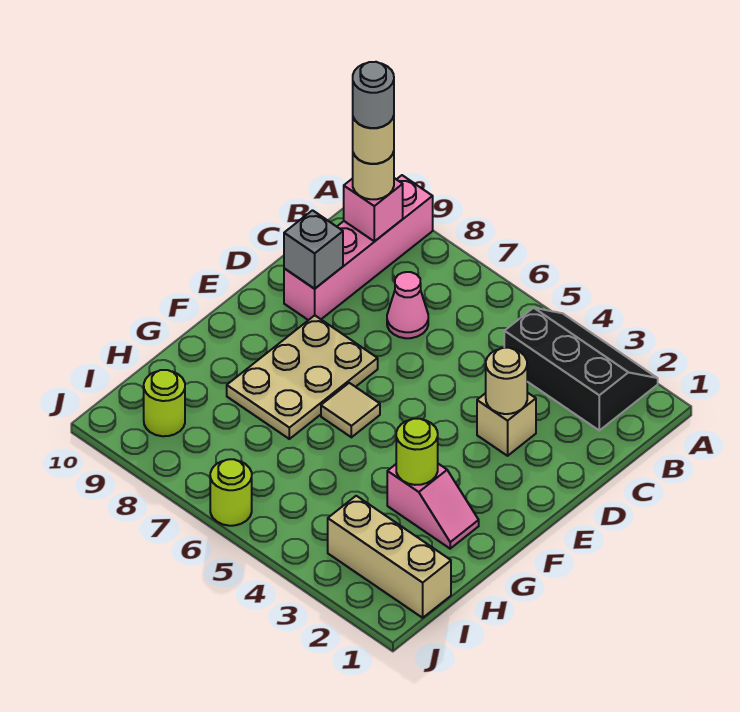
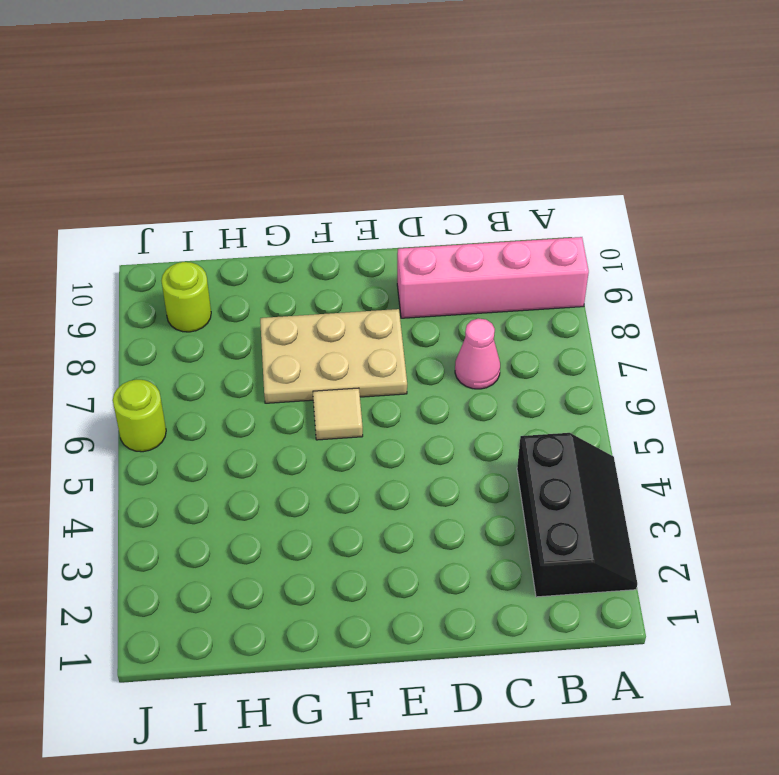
none -> tan brick D3 level 1
none -> pink slope G2:G3 level 1 top 3
none -> tan brick I1:I3 level 1

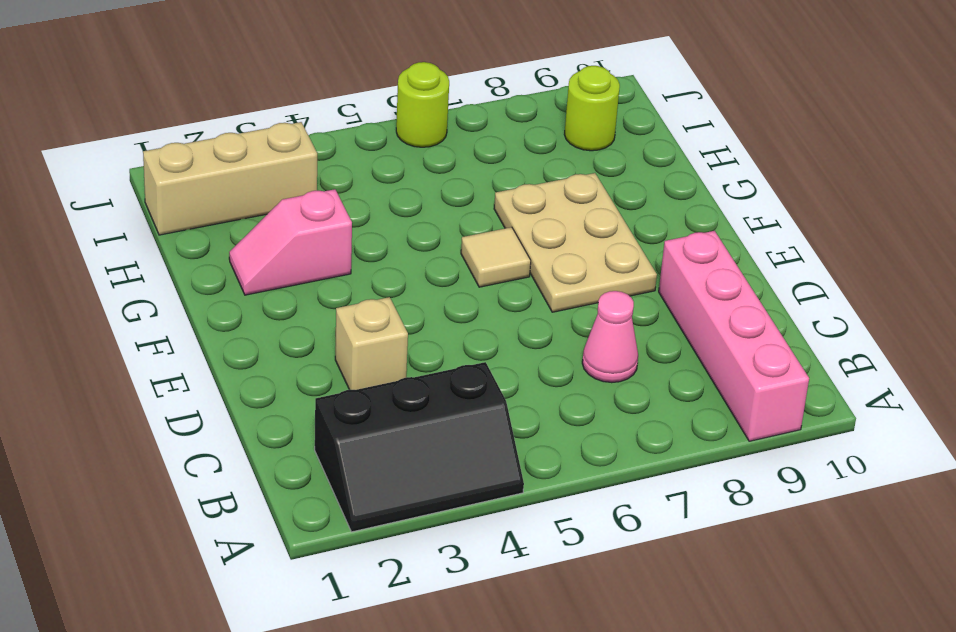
none -> pink brick B9 level 2
none -> tan round brick D3 level 2
none -> grey brick D9 level 2

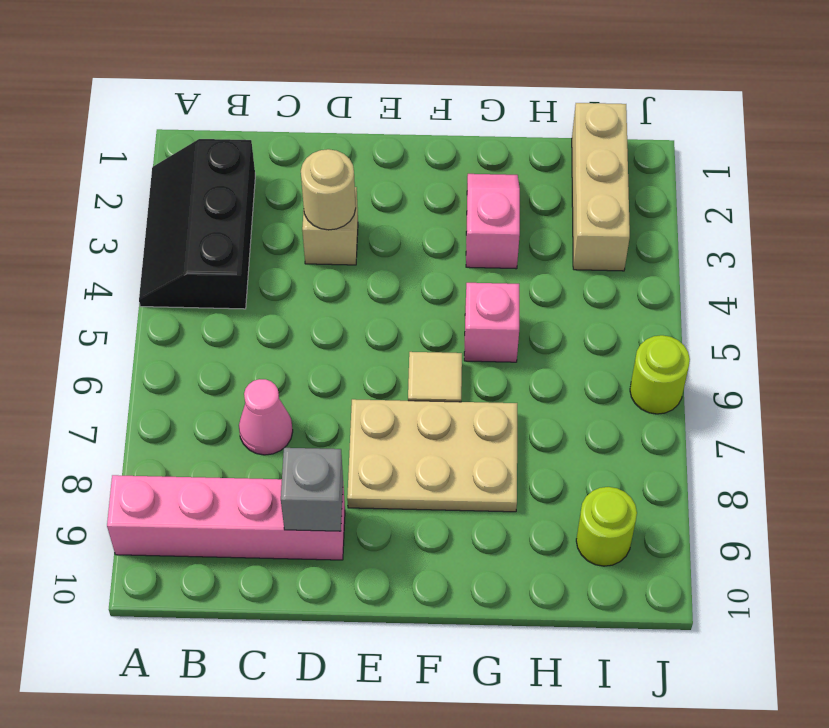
pink brick G5 level 1 -> pink brick B9 level 2
none -> lime round brick G3 level 2
none -> tan round brick B9 level 3
none -> tan round brick B9 level 4

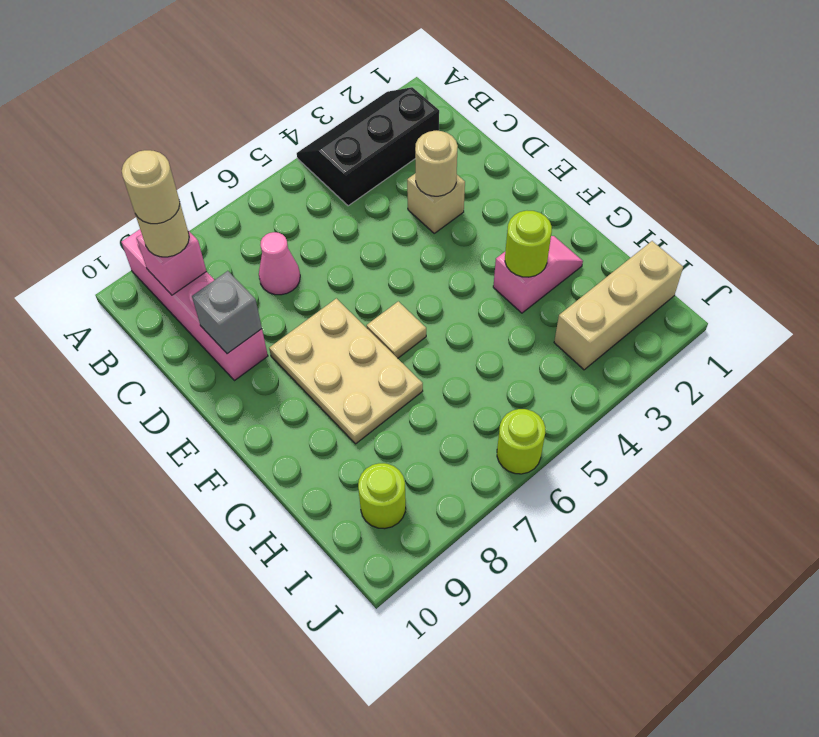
none -> grey round brick B9 level 5

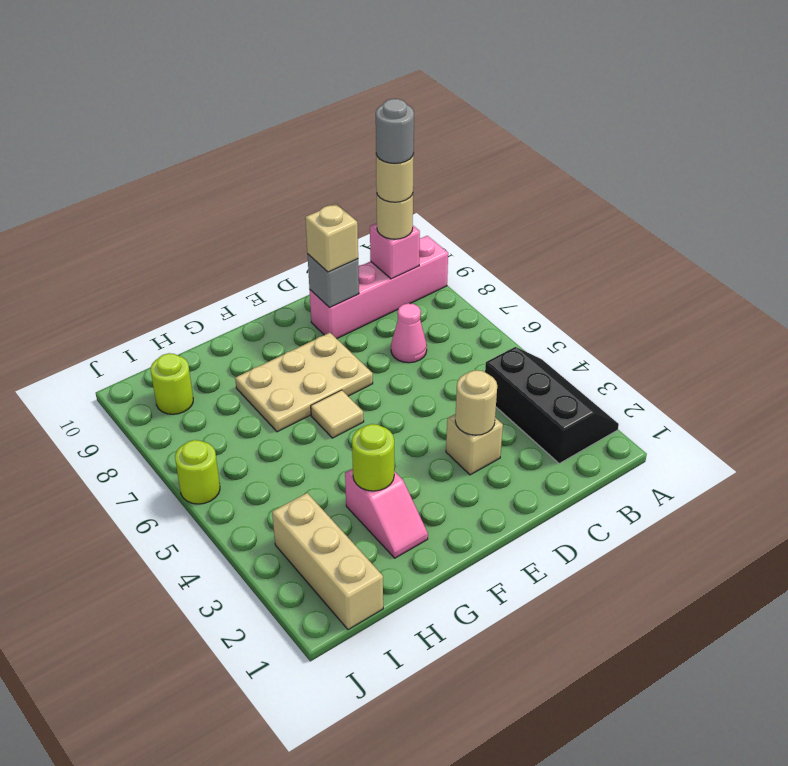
tan brick D9 level 3 -> none

